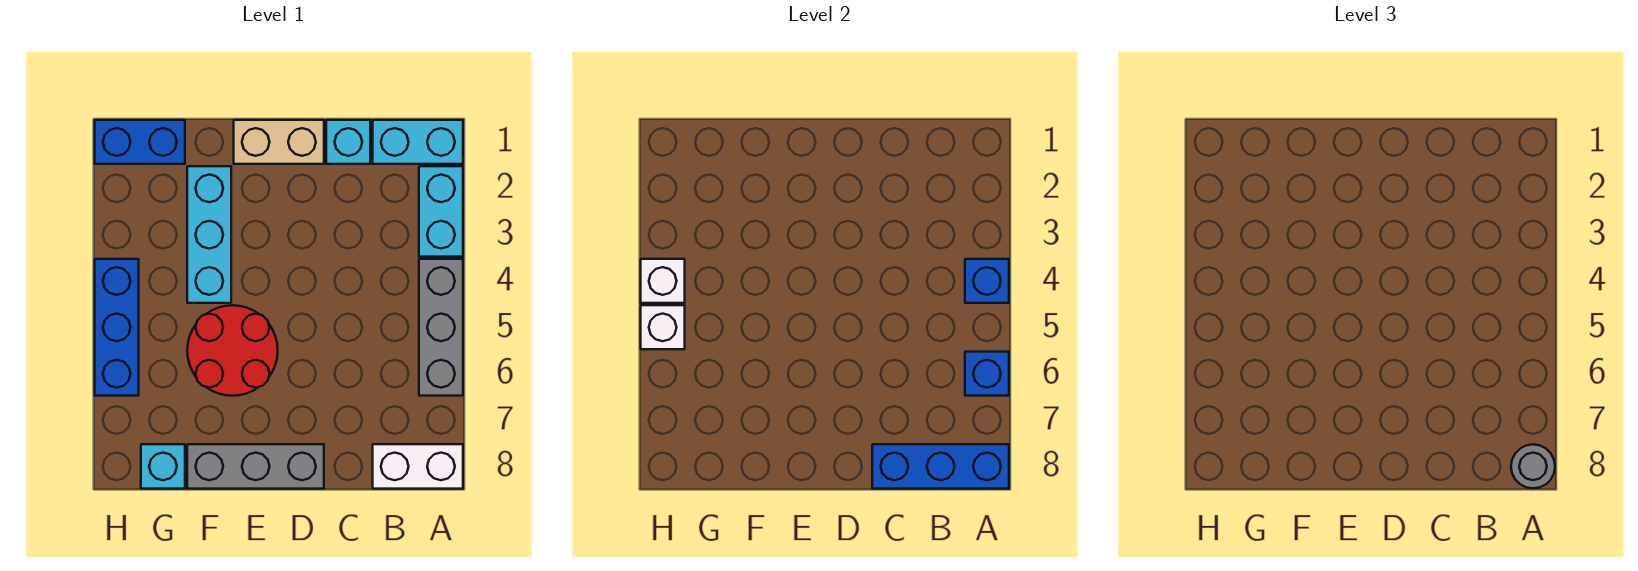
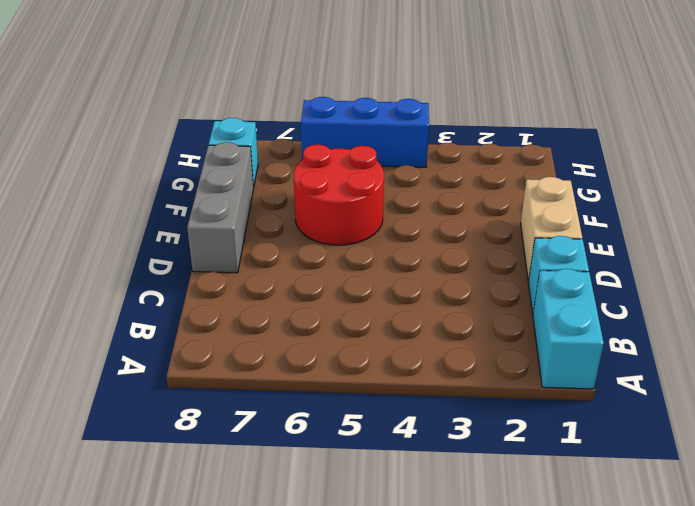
none -> cyan brick A2:A3 level 1
none -> grey brick A4:A6 level 1
none -> white brick A8:B8 level 1

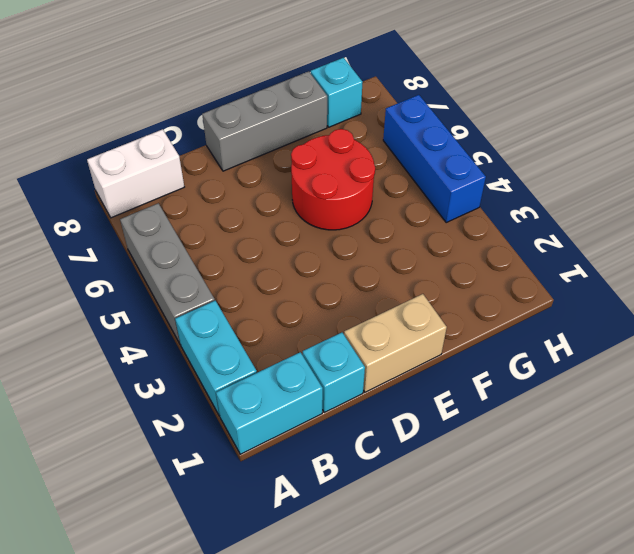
none -> cyan brick F2:F4 level 1
none -> blue brick G1:H1 level 1
none -> blue brick A4 level 2

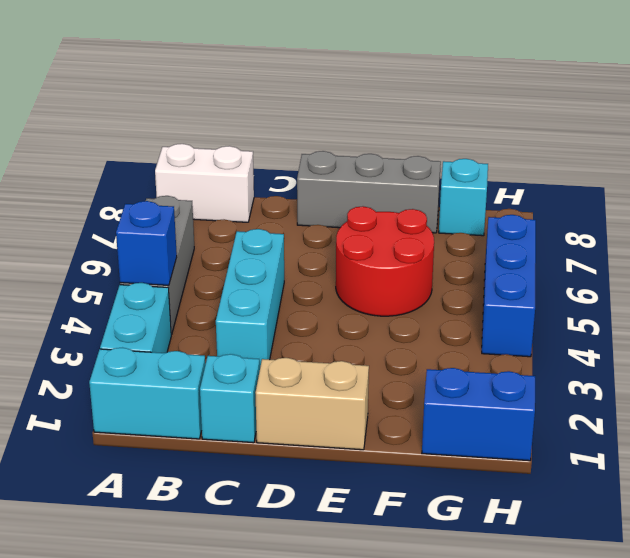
cyan brick C3:C5 level 1 -> cyan brick F2:F4 level 1
none -> blue brick A6 level 2
none -> blue brick A8:C8 level 2
none -> white brick H4 level 2

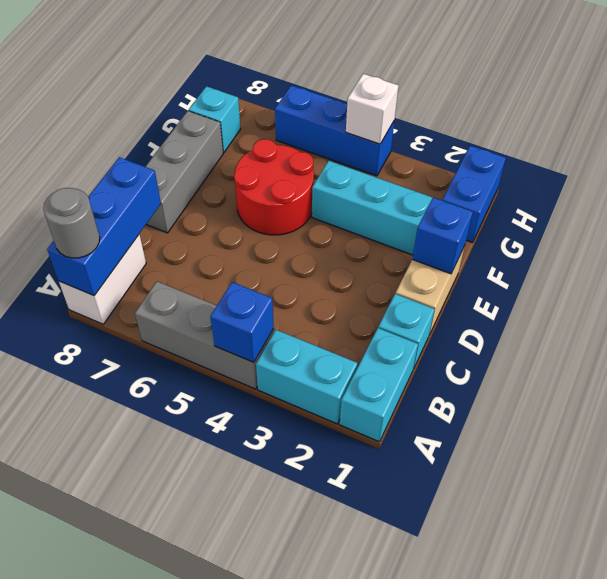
blue brick E1 level 2 -> blue brick A6 level 2
none -> white brick H5 level 2

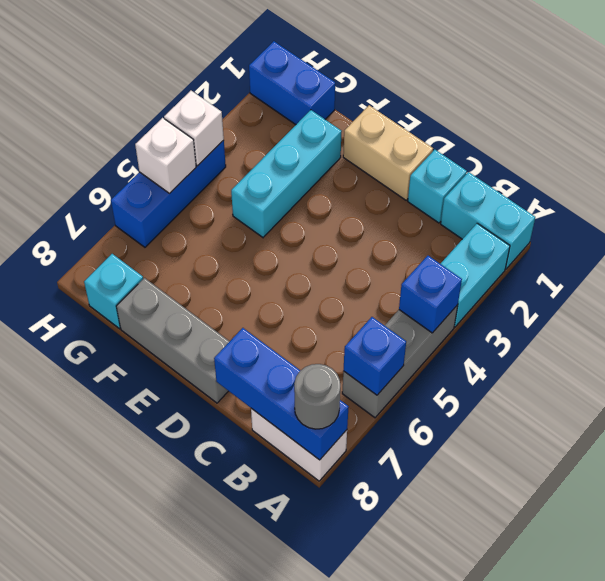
none -> red round brick E5:F6 level 1

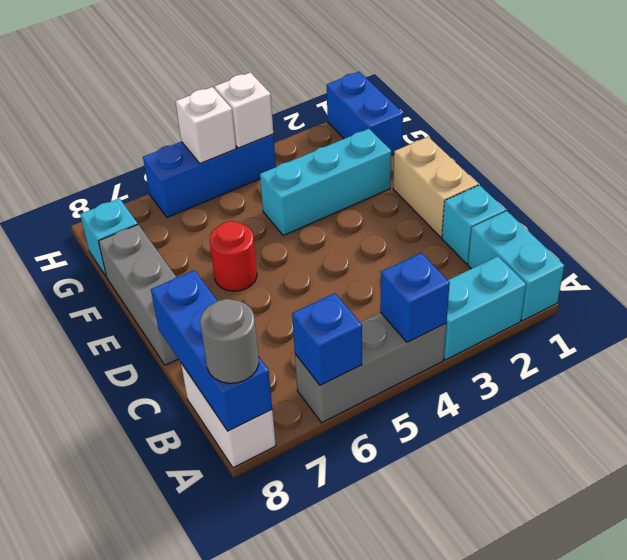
red round brick E6 level 1 -> red round brick E5:F6 level 1

